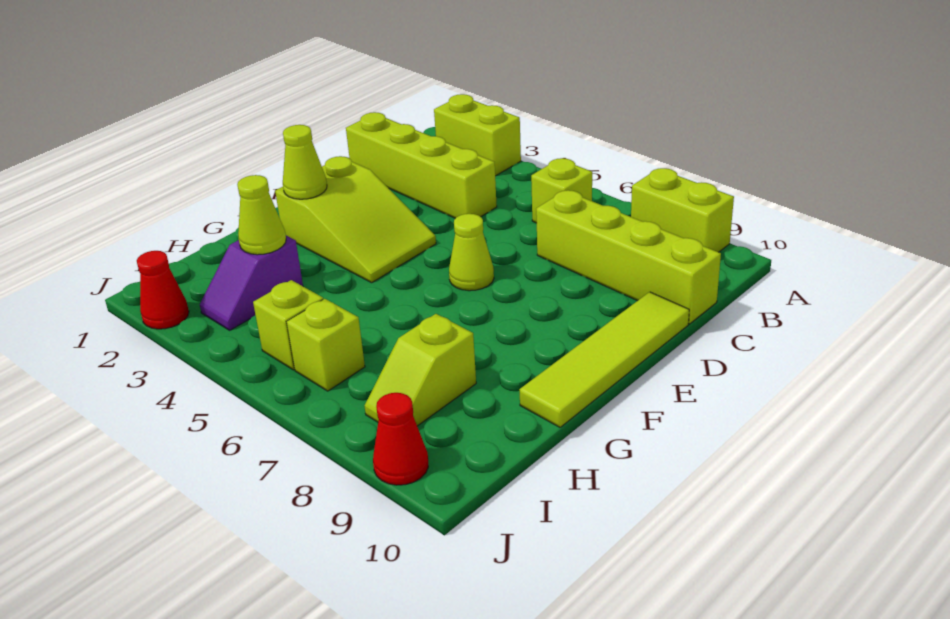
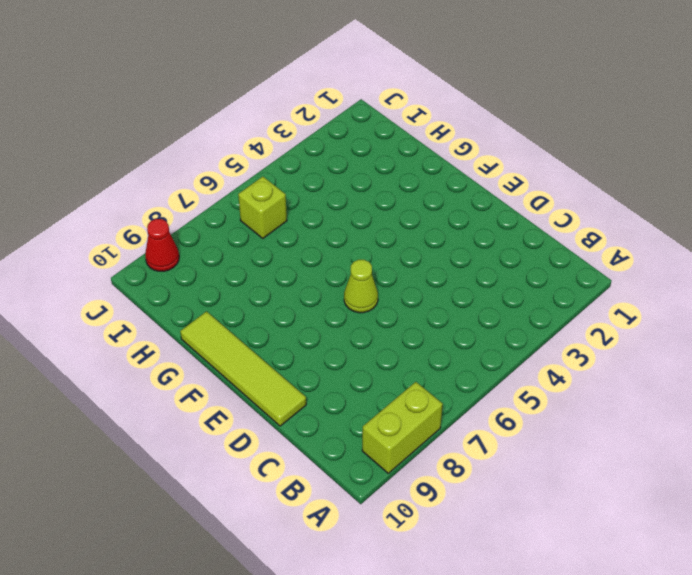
none -> lime brick A2:A3 level 1
none -> lime brick B6 level 1
none -> lime brick C1:C4 level 1

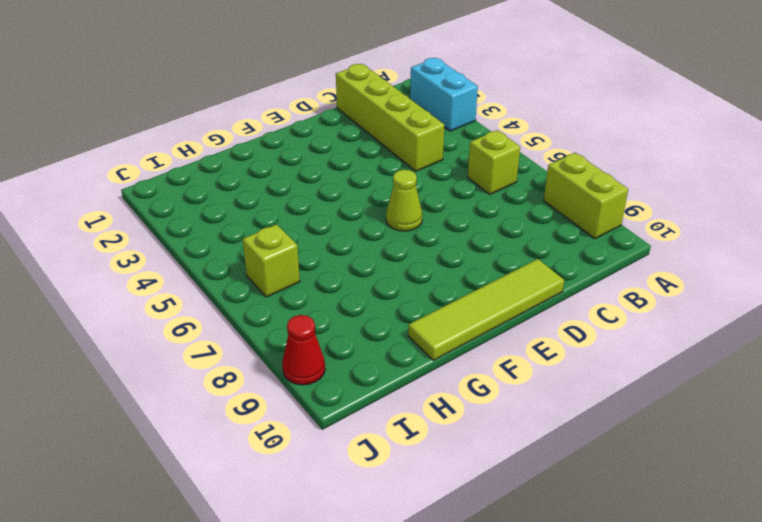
cyan brick A2:A3 level 1 -> lime brick A2:A3 level 1
none -> lime brick C7:C10 level 1
none -> lime slope E2:F4 level 1 top 2
none -> purple slope H3:I3 level 1 top H

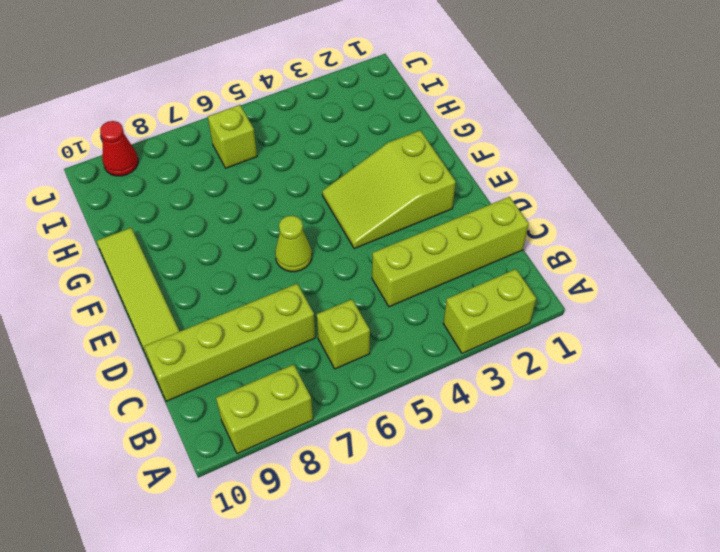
none -> purple slope H3:I3 level 1 top H
none -> lime slope H8:I8 level 1 top H
none -> lime brick I5 level 1

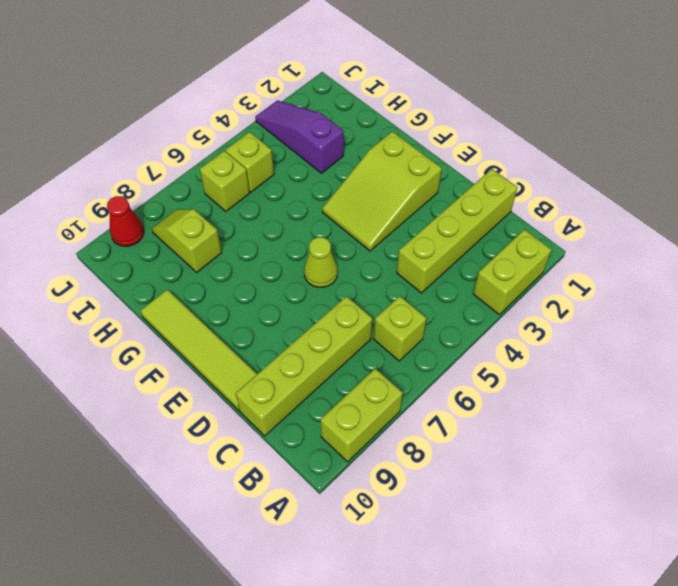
purple slope H3:J3 level 1 top H -> purple slope H3:I3 level 1 top H
none -> red cone J2 level 1
none -> lime cone F2 level 2
none -> lime cone H3 level 2

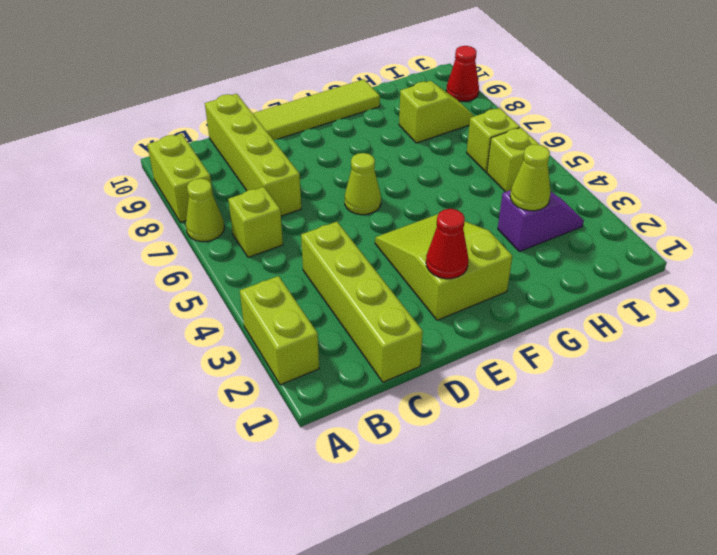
lime cone A7 level 1 -> lime cone F2 level 2
red cone E2 level 2 -> red cone J2 level 1

